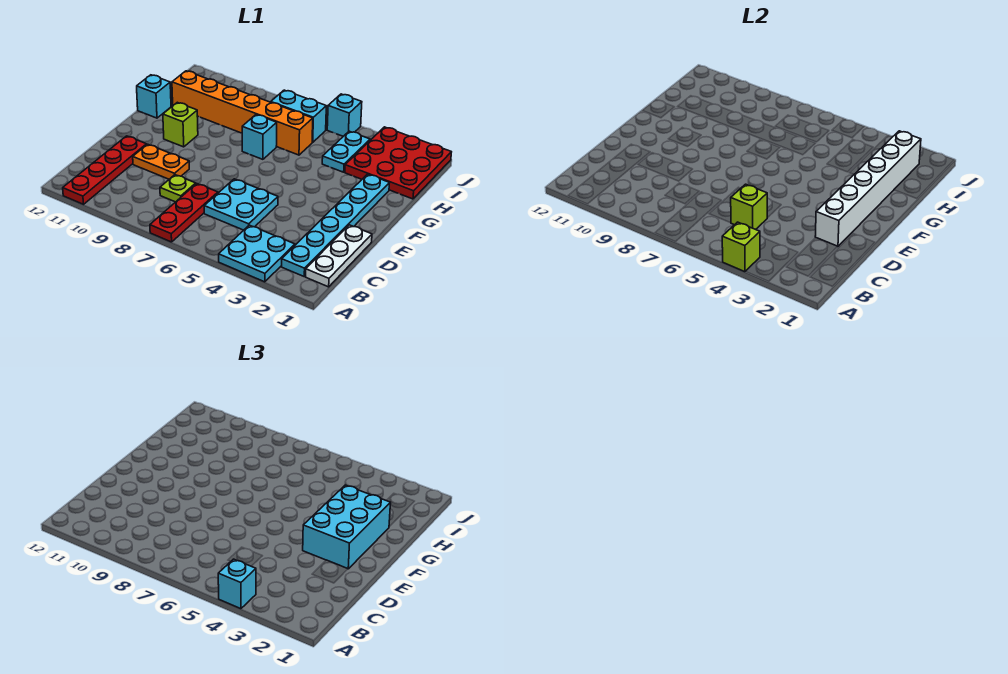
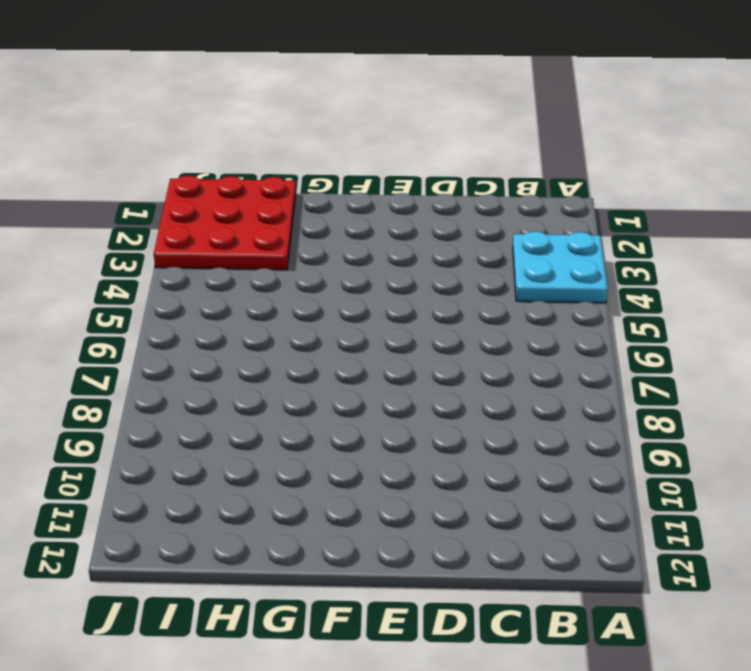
none -> red plate A7:C7 level 1
none -> red plate A11:D11 level 1
none -> white plate B1:D1 level 1

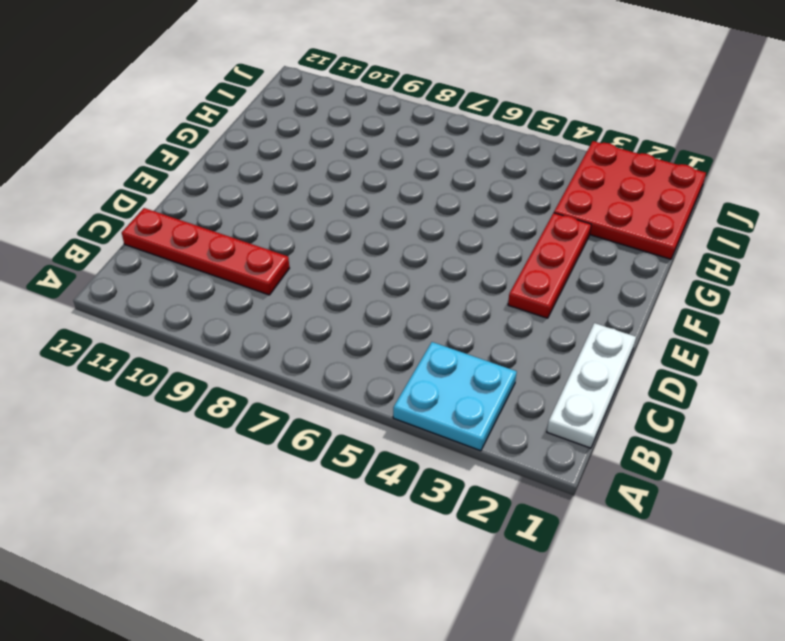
red plate C9:C12 level 1 -> red plate A11:D11 level 1
red plate E3:G3 level 1 -> red plate A7:C7 level 1
none -> cyan plate B2:G2 level 1
none -> cyan plate C5:D6 level 1
none -> lime plate C8 level 1

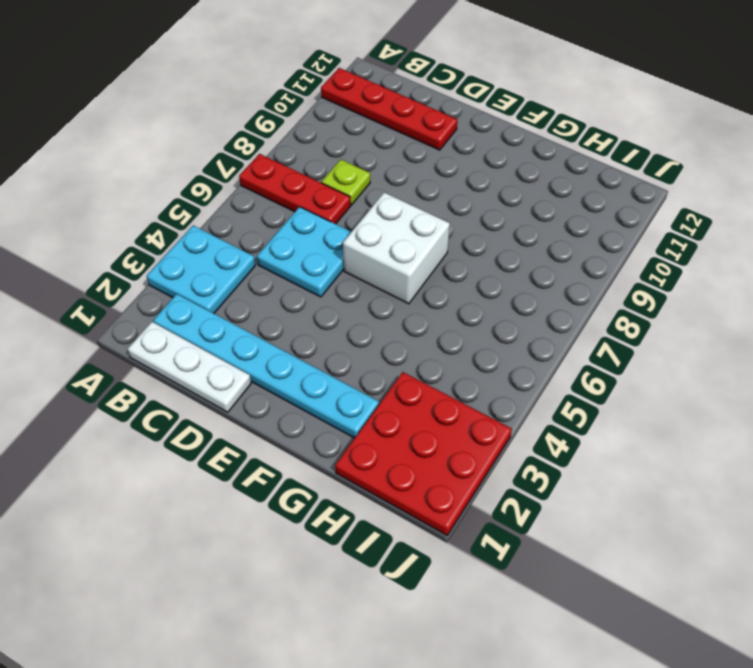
white brick E6:F7 level 1 -> none
none -> orange plate D9:D10 level 1
none -> lime brick F10 level 1
none -> cyan brick G7 level 1

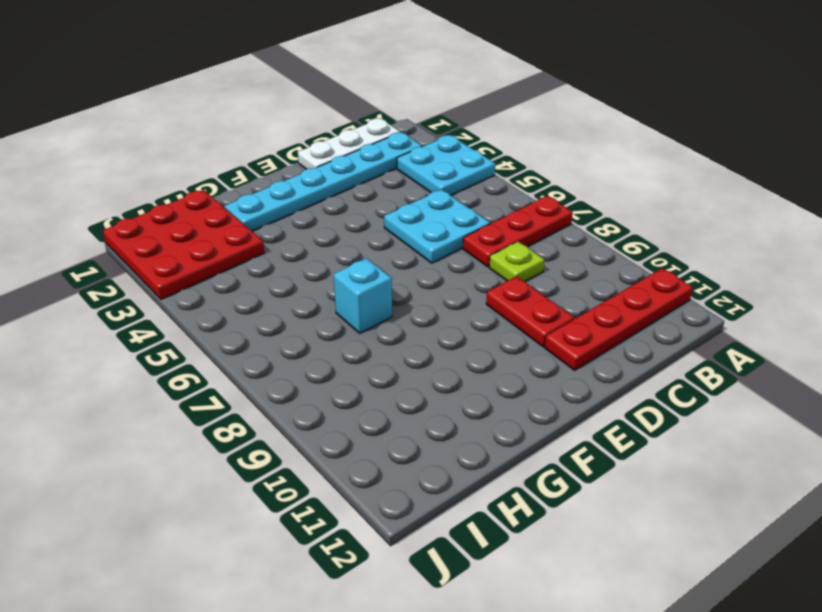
red plate D9:D10 level 1 -> orange plate D9:D10 level 1
none -> lime brick F10 level 1
none -> cyan brick G12 level 1
none -> cyan plate H4:I4 level 1

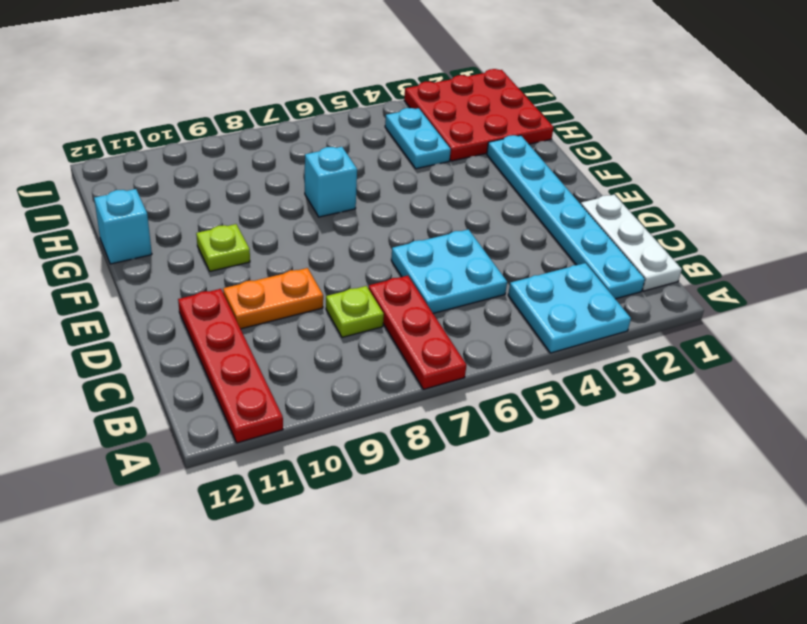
lime plate F10 level 1 -> lime brick F10 level 1
none -> orange brick H6:H11 level 1
none -> cyan brick I6:I7 level 1
none -> cyan brick J5 level 1

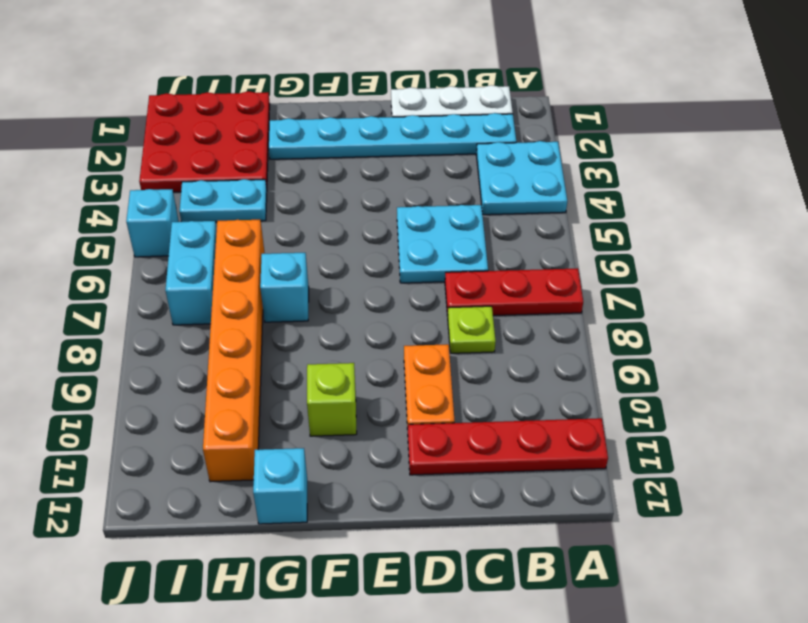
none -> lime brick A4 level 2
none -> lime brick C5 level 2
none -> white brick D2:I2 level 2

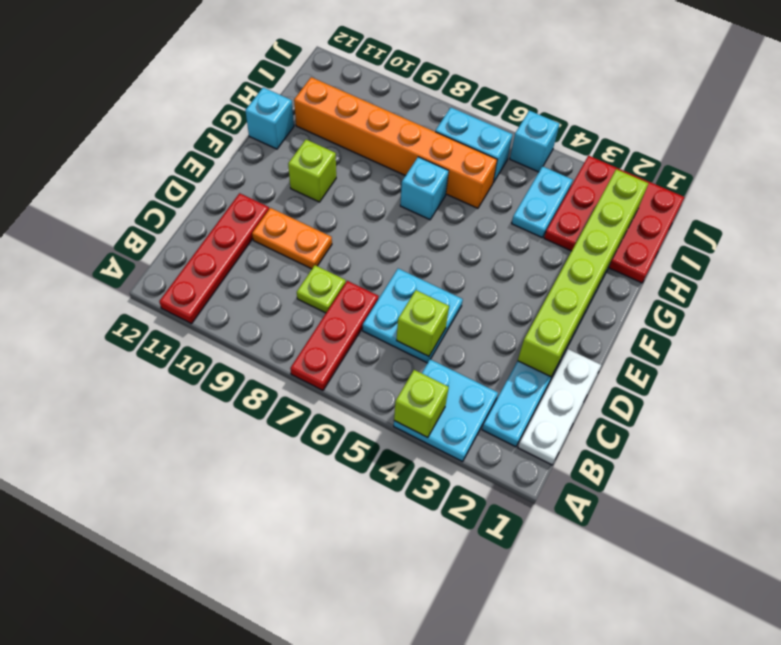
lime brick D2:I2 level 2 -> white brick D2:I2 level 2
none -> cyan brick A4 level 3
none -> cyan brick E2:G3 level 3

